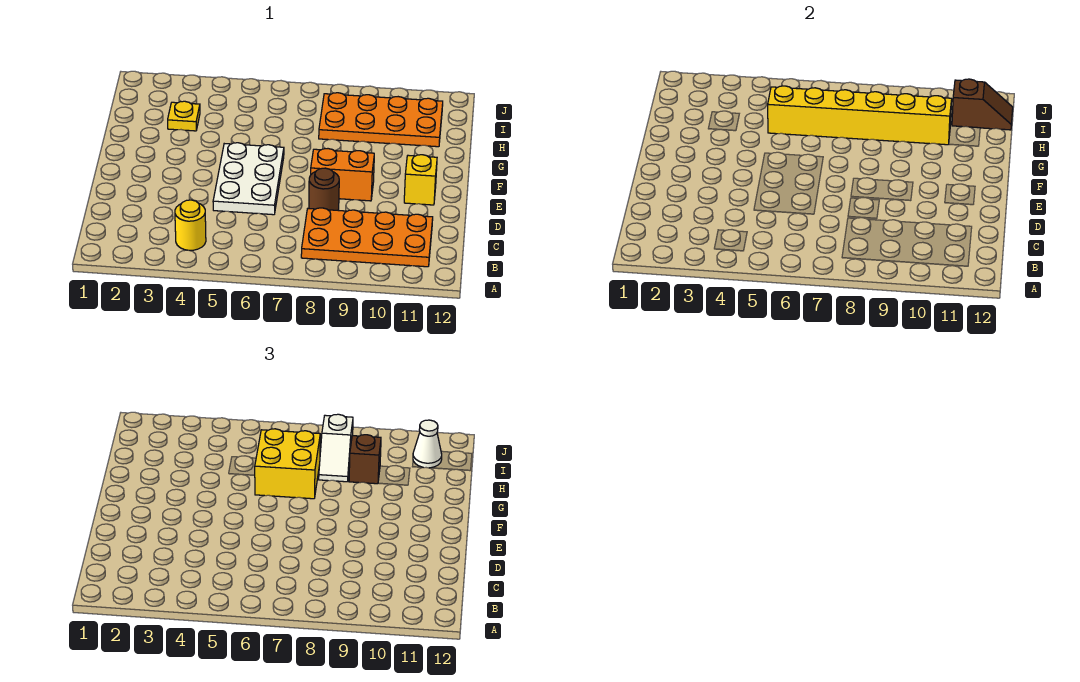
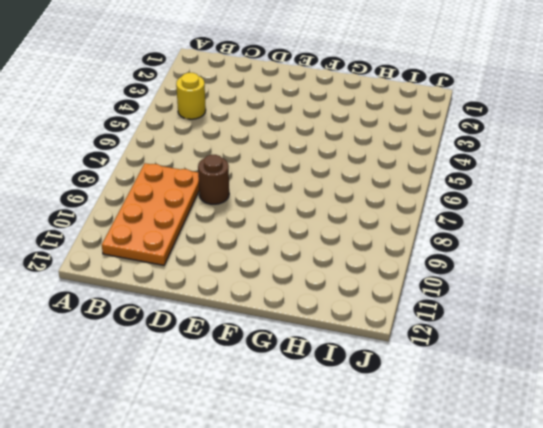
none -> white plate D5:F6 level 1
none -> orange brick E8:E9 level 1
none -> yellow brick E11 level 1

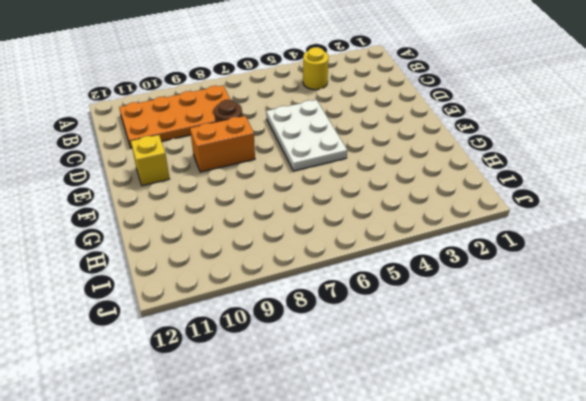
none -> yellow plate H3 level 1
none -> orange plate H8:I11 level 1
none -> yellow brick H5:H10 level 2

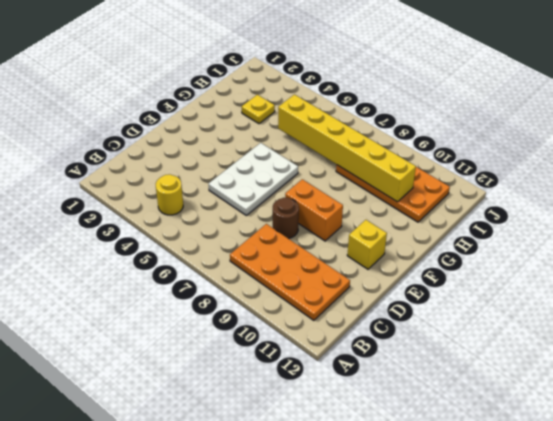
none -> brown slope I11:I12 level 2 top 11
none -> yellow brick G6:H7 level 3
none -> white slope H8:I8 level 3 top I

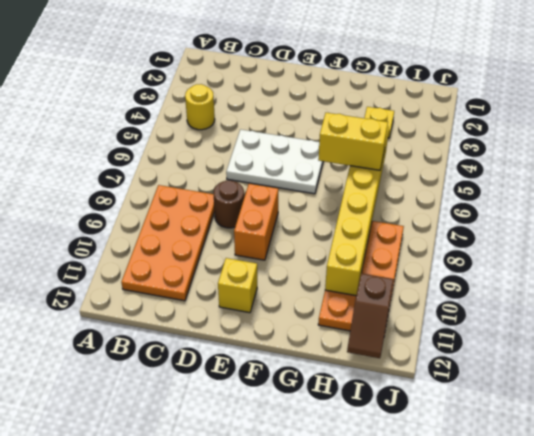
yellow brick G6:H6 level 3 -> yellow brick G6:H7 level 3
none -> white slope H8:I8 level 3 top I
none -> brown brick H9 level 3
none -> white cone I11 level 3

